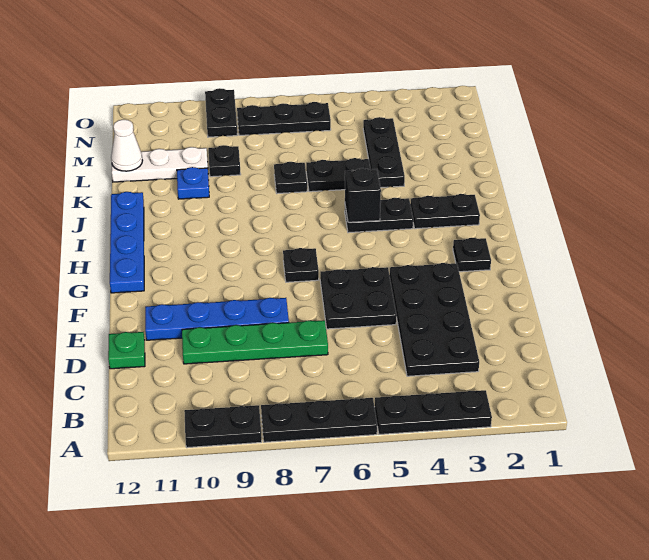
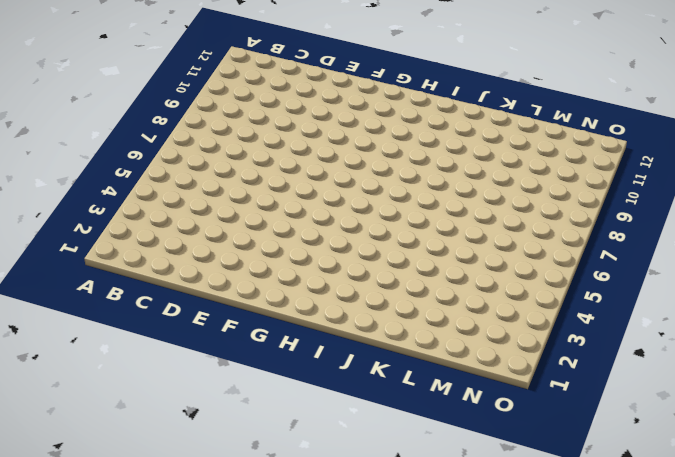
none -> black plate A3:A5 level 1
none -> black plate A6:A8 level 1
none -> black plate A9:A10 level 1

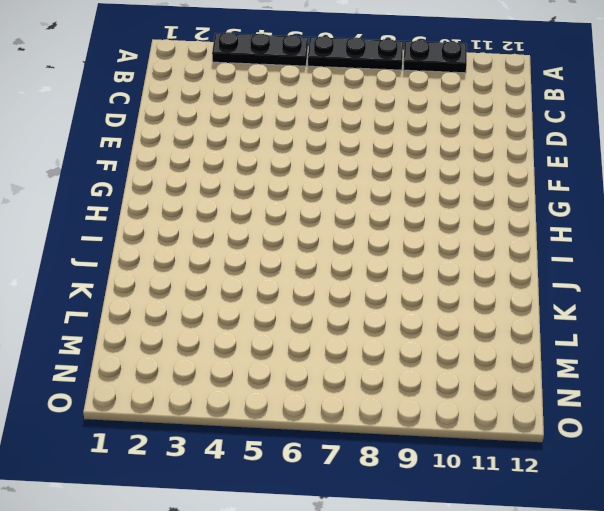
none -> black plate C3:F4 level 1
none -> green plate D7:D10 level 1
none -> green plate D12 level 1

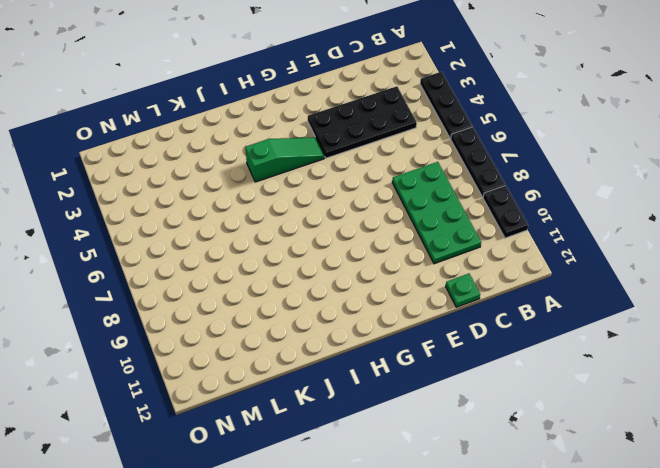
green plate C7:D10 level 1 -> green plate D7:D10 level 1
green slope G4:I4 level 1 top I -> black plate I4:I5 level 1
none -> black plate E5:F6 level 1
none -> blue plate E8:E11 level 1
none -> black plate G2 level 1

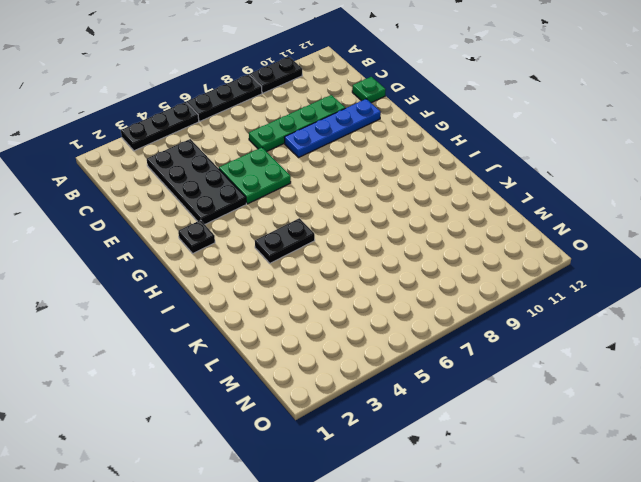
green plate E5:F6 level 1 -> black plate E5:F6 level 1
none -> black plate G7 level 1
none -> blue plate G12:J12 level 1
none -> black plate I2:I3 level 1

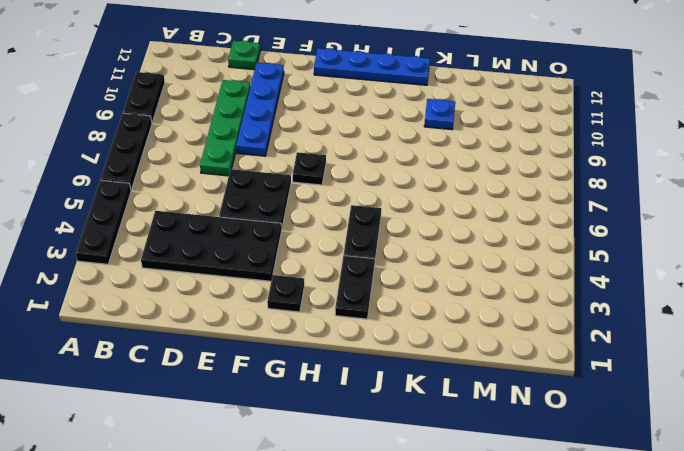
none -> black plate K4:M4 level 1
none -> black plate K5:K6 level 1
none -> black plate K7 level 1

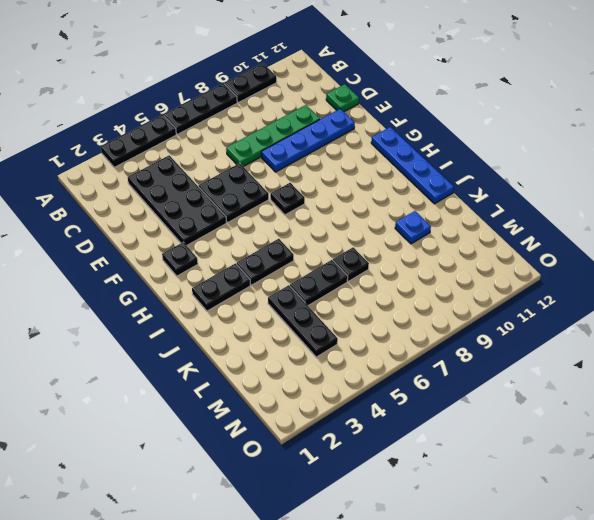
none -> black plate L9 level 1
none -> white plate L10:L12 level 1
none -> black plate N6:N8 level 1

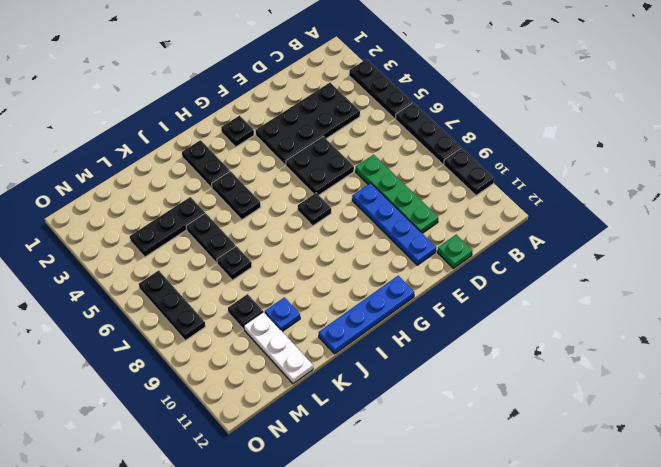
none -> black plate N9:O9 level 1
none -> black brick I5 level 2
none -> white cone L12 level 2

